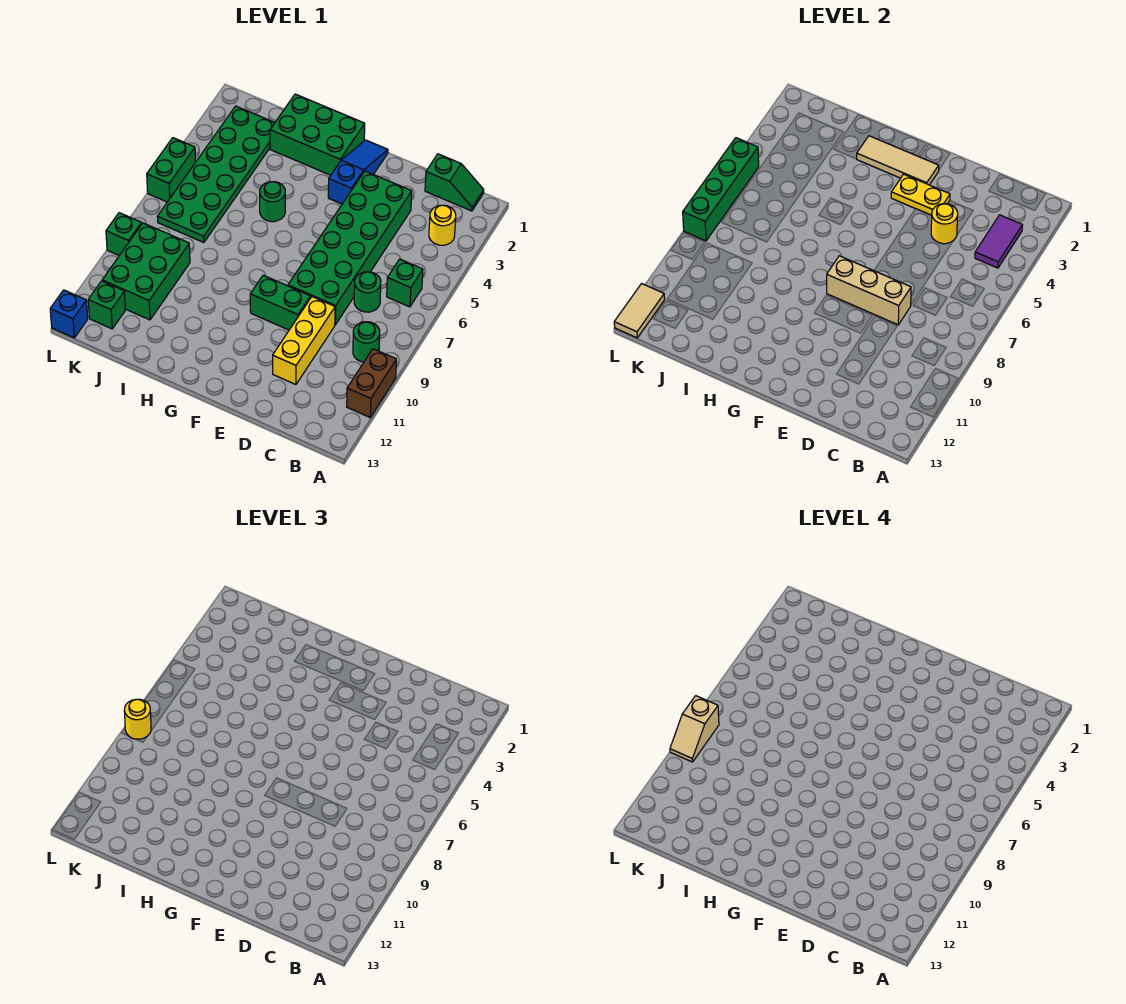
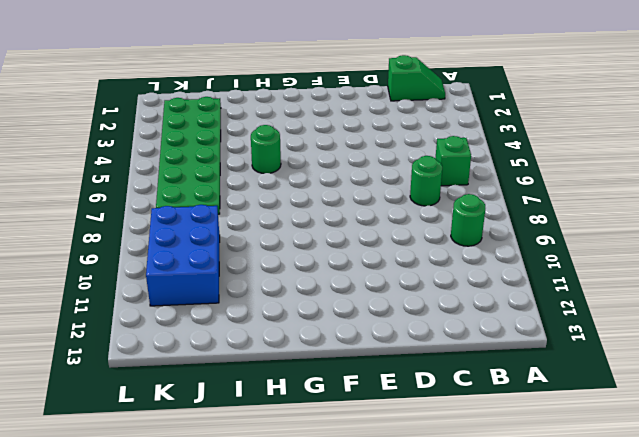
blue brick J9:K11 level 1 -> green brick J9:K11 level 1
none -> brown brick A10:A11 level 1
none -> yellow round brick B3 level 1
none -> green brick D3:E8 level 1

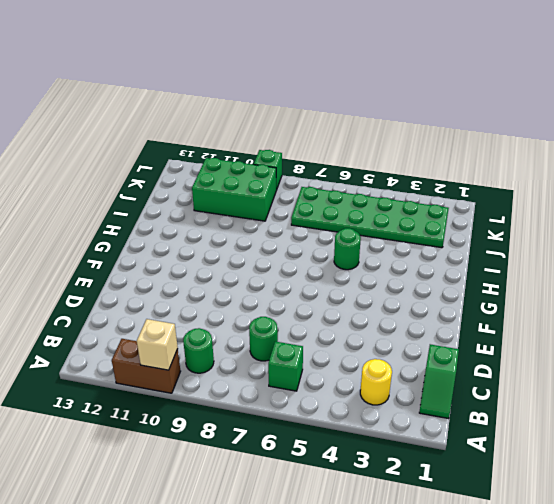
tan brick A10 level 2 -> none
none -> green brick D3:E8 level 1
none -> yellow brick D9:D11 level 1
none -> green brick E9:F9 level 1

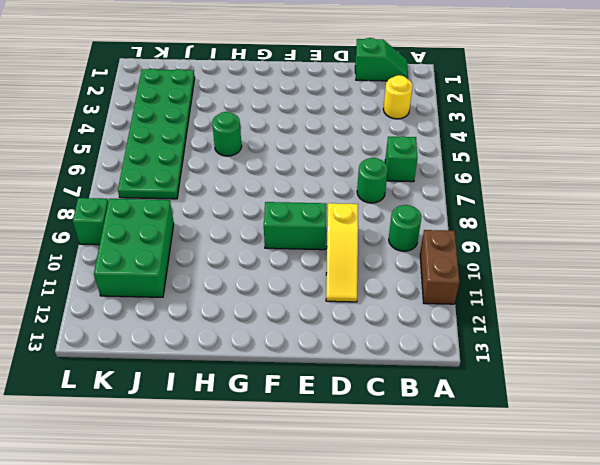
yellow slope D9:D11 level 1 top 9 -> yellow brick D9:D11 level 1
none -> green brick D3:E8 level 1
none -> blue slope F1:F3 level 1 top 3
none -> green brick G1:I2 level 1

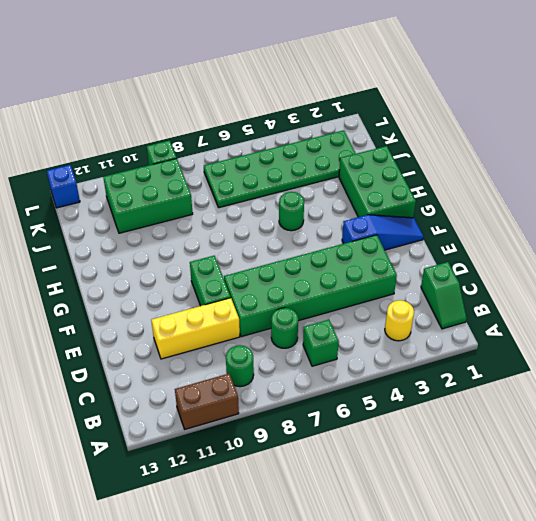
none -> green brick K12 level 1
none -> green brick L5:L6 level 1
none -> purple tile B3:B4 level 2

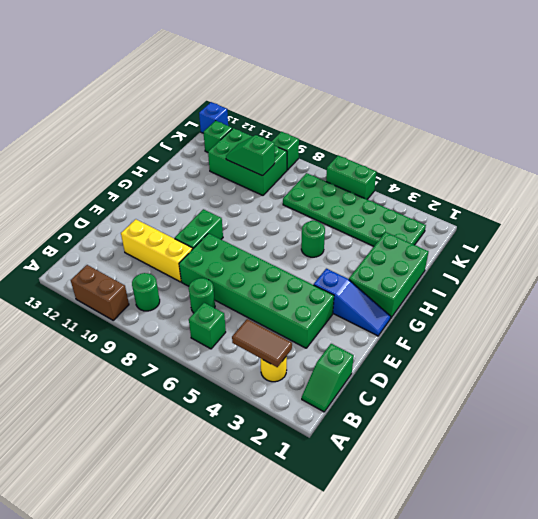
brown tile B3:B4 level 2 -> purple tile B3:B4 level 2
green slope J9:J10 level 2 top 9 -> none
none -> yellow round brick D4 level 2
none -> tan brick D8:F8 level 2
none -> yellow plate E3:F3 level 2

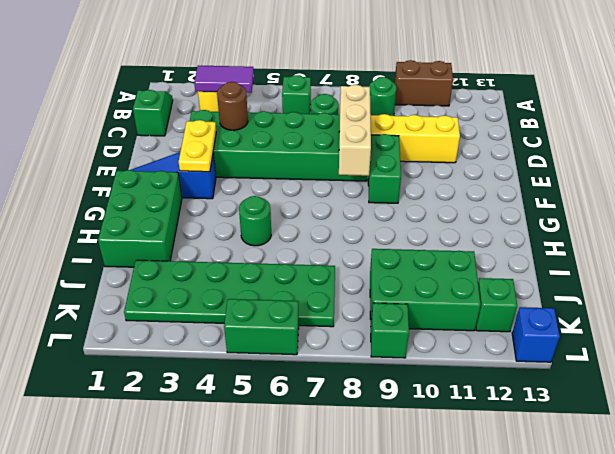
brown round brick D4 level 2 -> yellow round brick D4 level 2
none -> tan tile F2:H2 level 2
none -> green brick L5:L8 level 2
none -> tan tile L12:L13 level 2

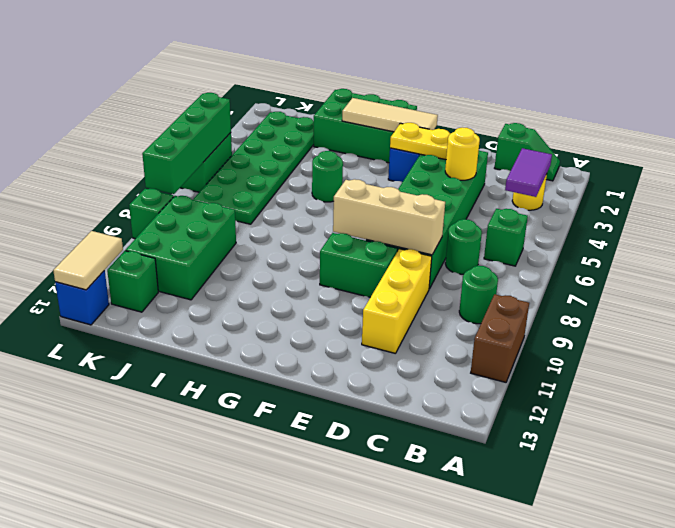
none -> yellow round brick L8 level 3
none -> tan slope L8:L9 level 4 top 8

